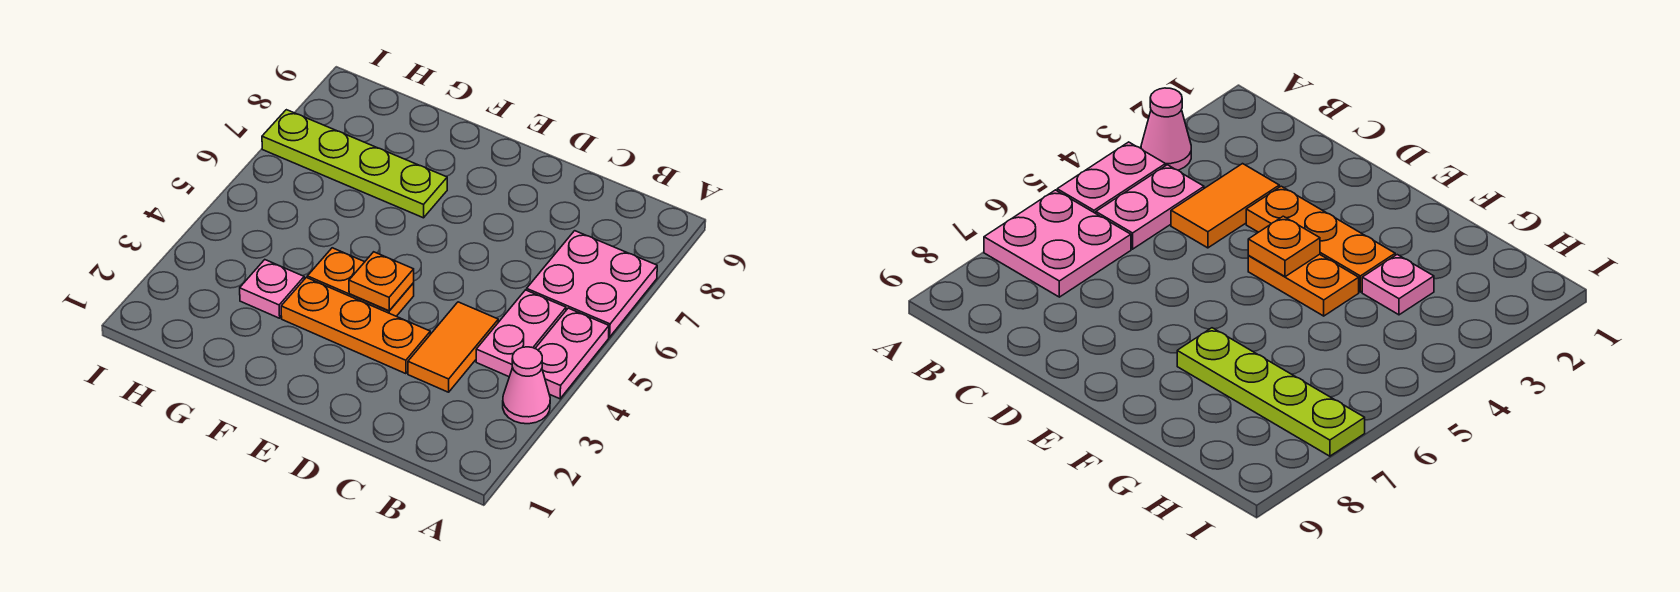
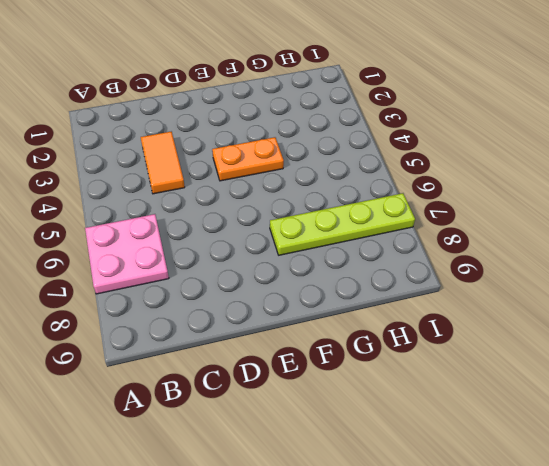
none -> pink cone A3 level 1
none -> pink plate A4:A5 level 1

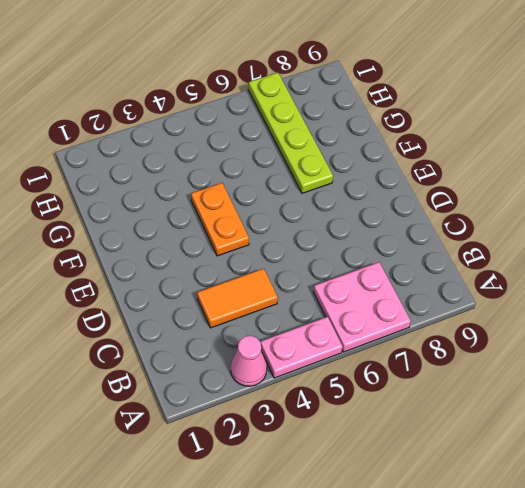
none -> pink plate B4:B5 level 1
none -> orange plate D3:F3 level 1

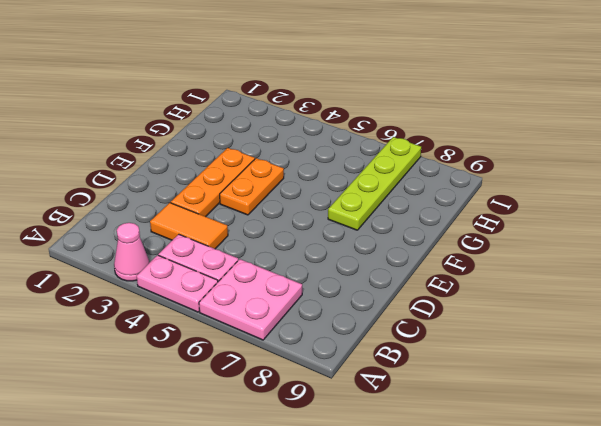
none -> pink plate G3 level 1
none -> orange plate E4 level 2

